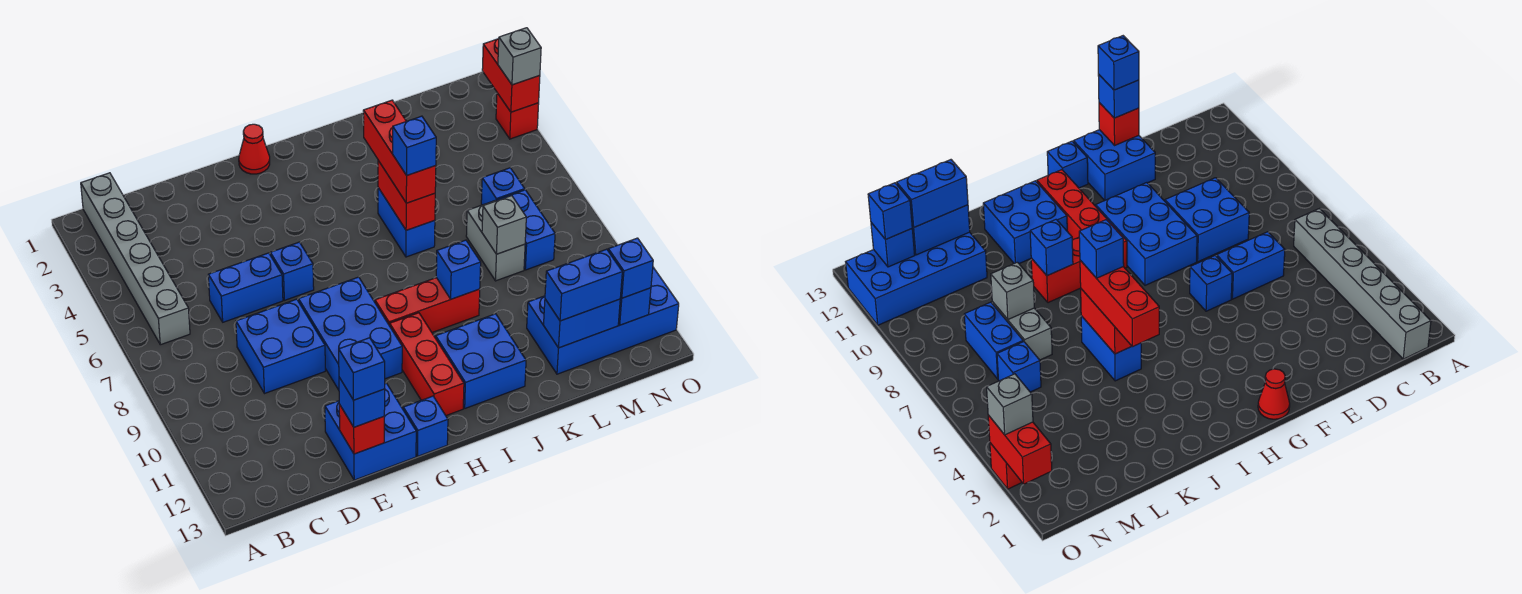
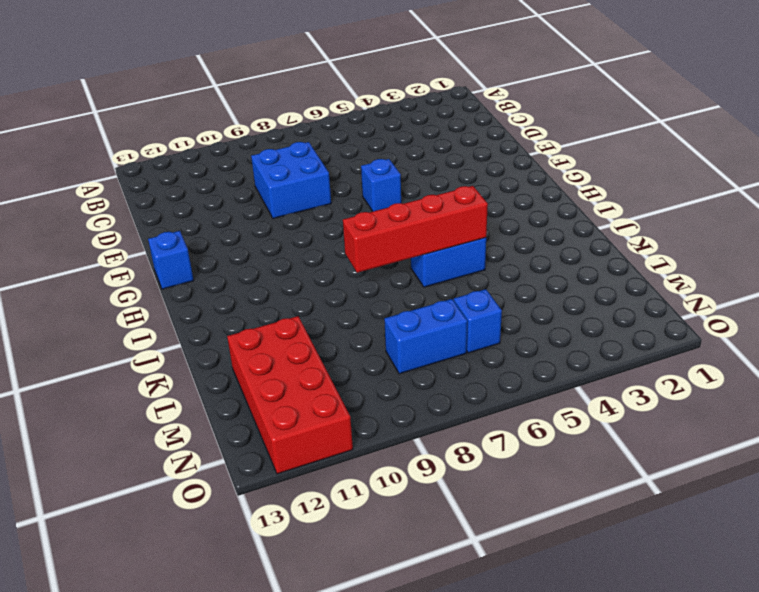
red brick J5:J8 level 2 -> red brick J5:J6 level 2
red brick L11:O12 level 1 -> blue brick L11:O12 level 1
none -> grey brick B1:B6 level 1
none -> blue brick D6:E6 level 1
none -> blue brick E12:F13 level 1
none -> blue brick F8:G10 level 1

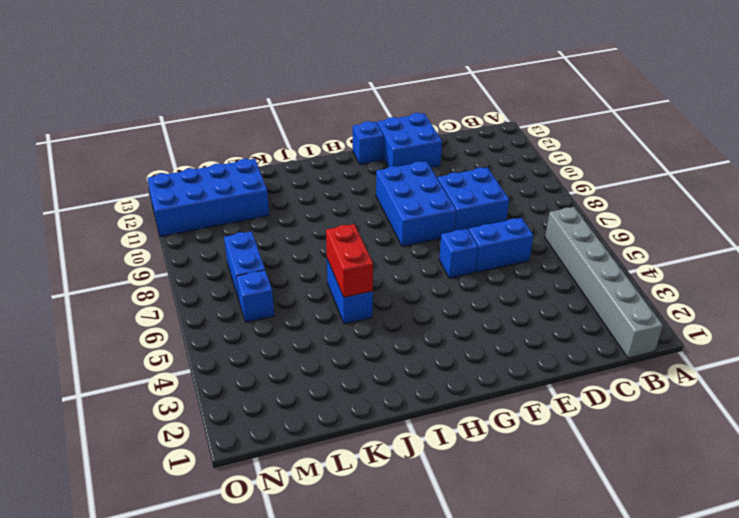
none -> red cone G1 level 1
none -> red brick H9:J9 level 1
none -> red brick H10:H12 level 1
none -> blue brick I11:J12 level 1

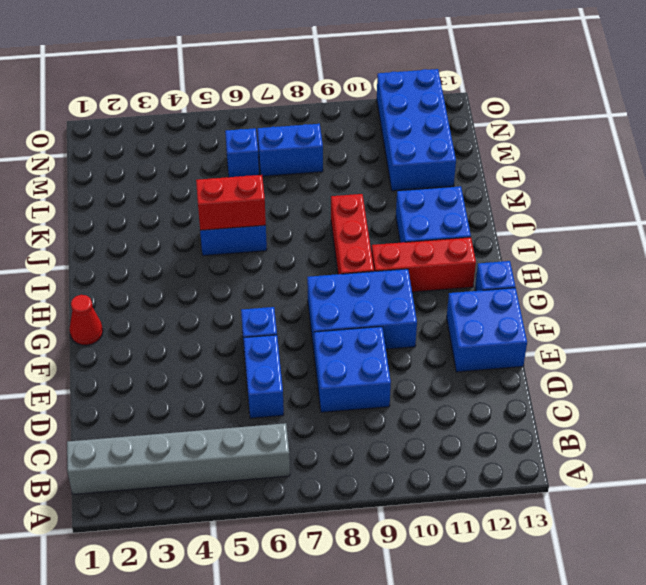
none -> grey brick L7:L8 level 1
none -> red brick O3 level 1
none -> red brick E13 level 2
none -> blue brick J9 level 2

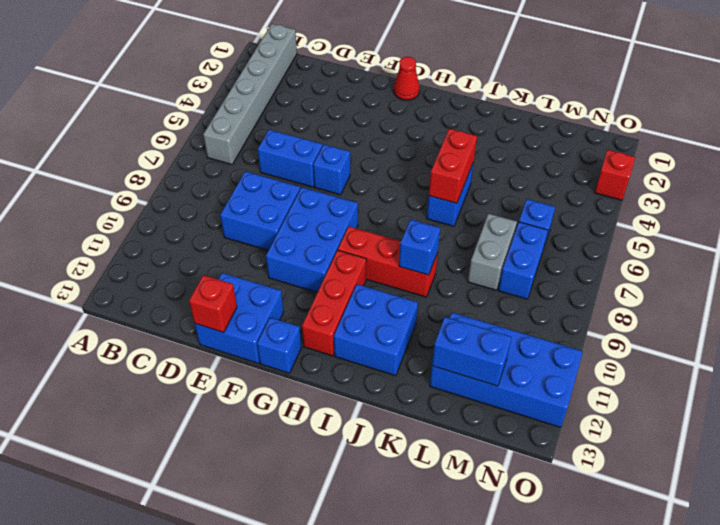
none -> grey brick L8 level 2
none -> blue brick N12 level 2
none -> red brick O2:O3 level 2
none -> blue brick E13 level 3

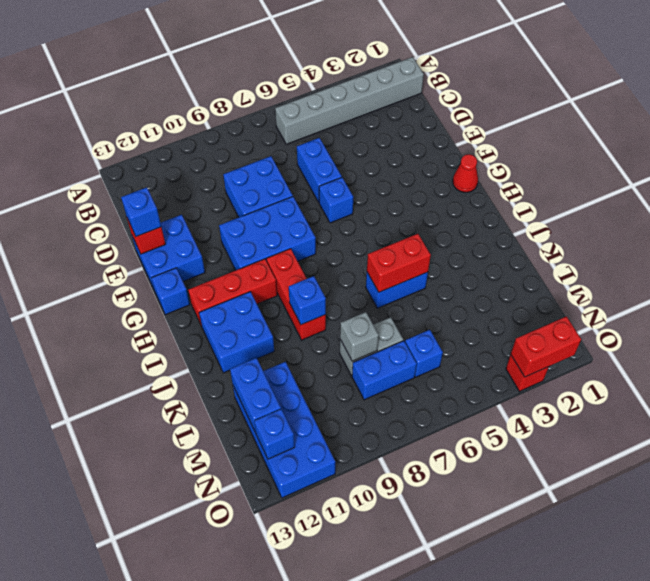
none -> red brick J4:J6 level 3
none -> blue brick L12:M12 level 3
none -> blue brick N12 level 3
none -> grey brick O3 level 3

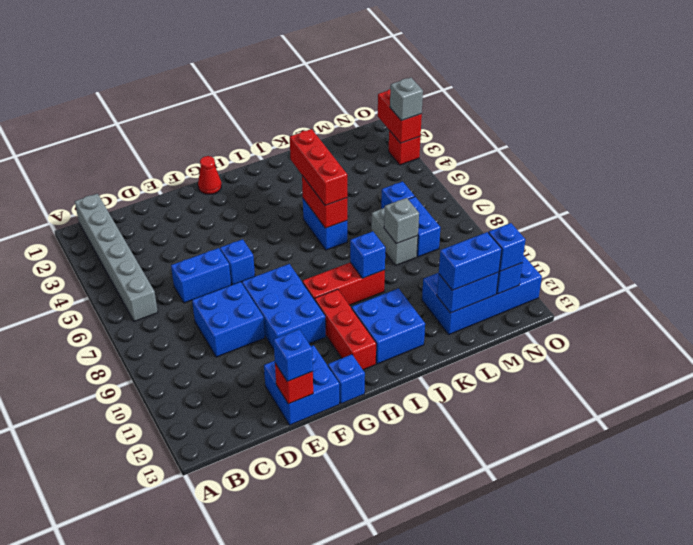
none -> blue brick E13 level 4
none -> blue brick J6 level 4

